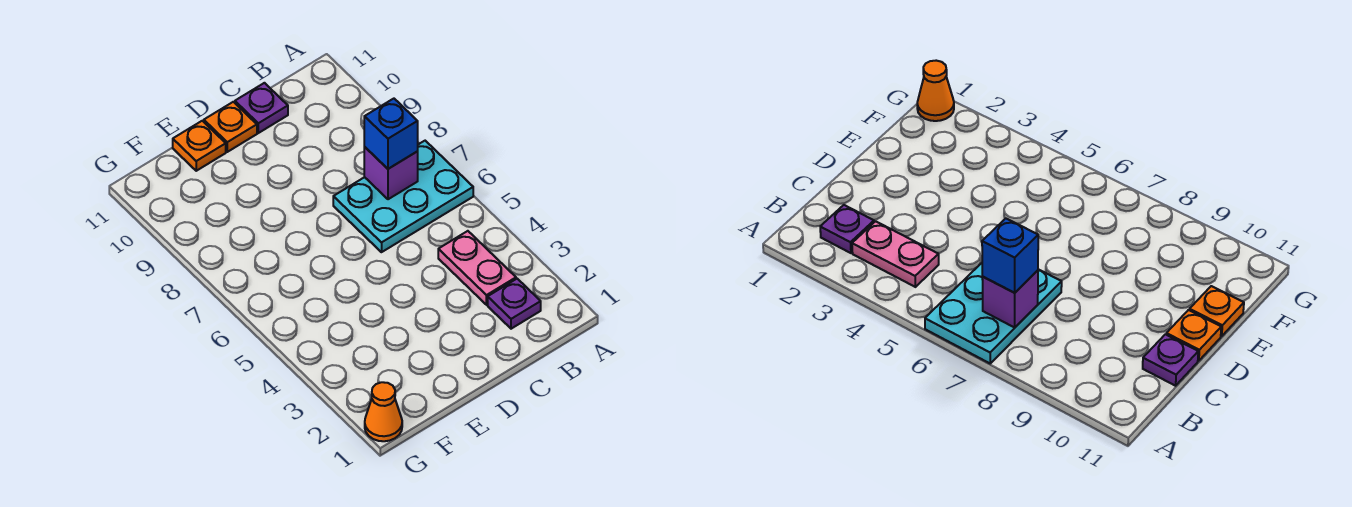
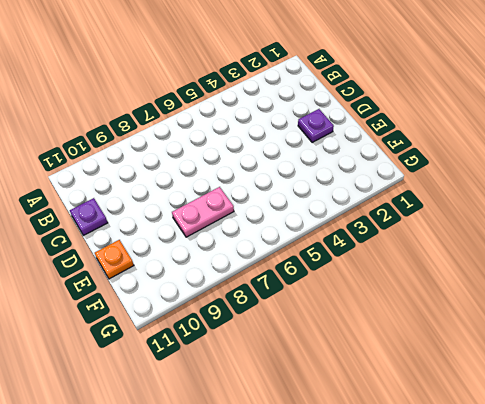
purple plate D2 level 1 -> purple plate B2 level 1
pink plate E7:E8 level 1 -> pink plate B3:B4 level 1
none -> cyan plate A6:C7 level 1
none -> orange plate D11 level 1

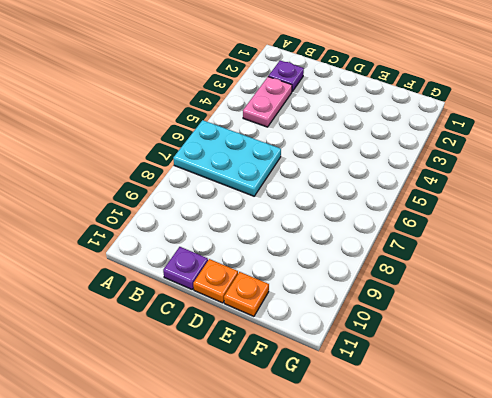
none -> orange cone G1 level 1
none -> purple brick B7 level 2

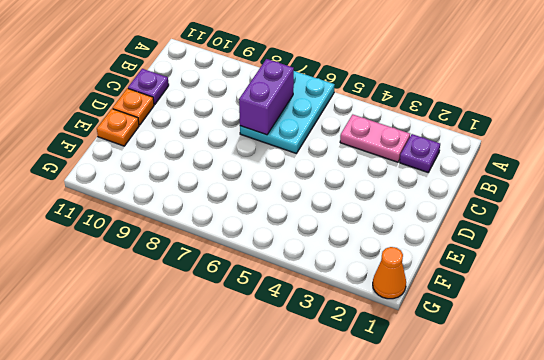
purple brick B7:C7 level 2 -> purple brick B7 level 2
none -> blue brick B7 level 3

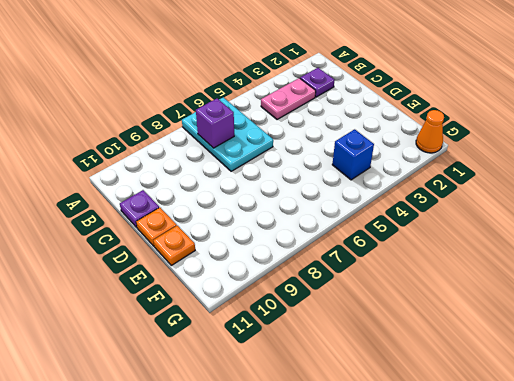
blue brick F4 level 1 -> blue brick B7 level 3

